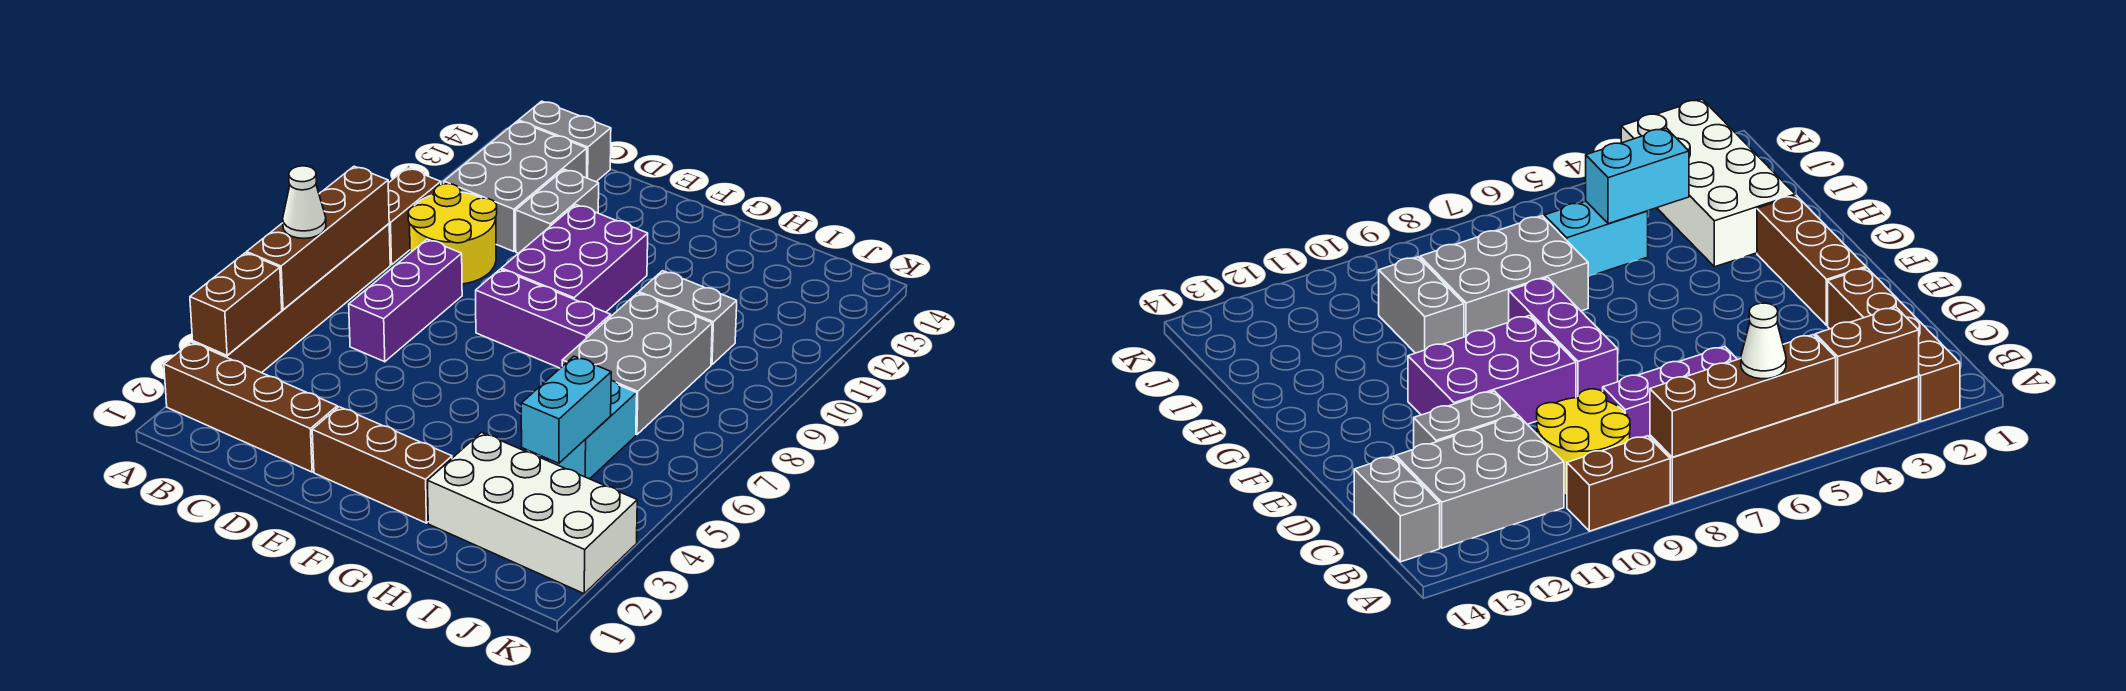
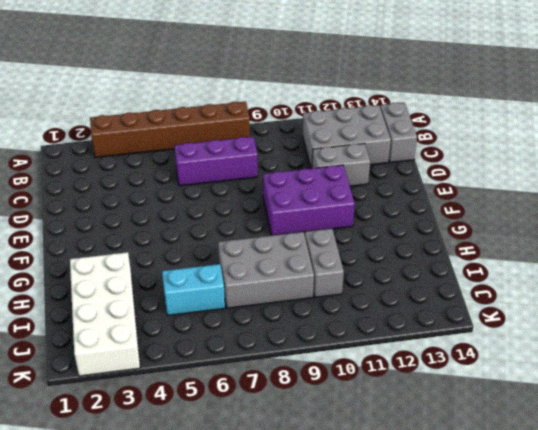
none -> brown brick A2:D2 level 1
none -> brown brick A9:A10 level 1
none -> yellow round brick B9:C10 level 1

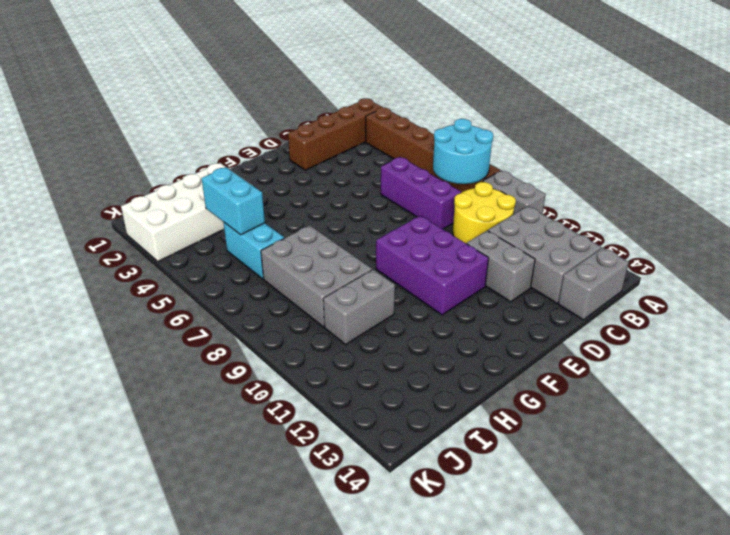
cyan round brick A7:B8 level 2 -> brown brick A5:A8 level 2
grey brick A9:A10 level 1 -> brown brick A9:A10 level 1
none -> brown brick E2:G2 level 1
none -> purple brick E8:G8 level 1
none -> brown brick A3:A4 level 2

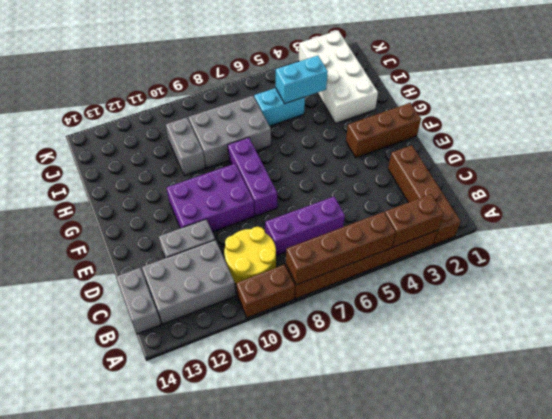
brown brick F1:F3 level 1 -> brown brick E2:G2 level 1
none -> white cone A6 level 3

